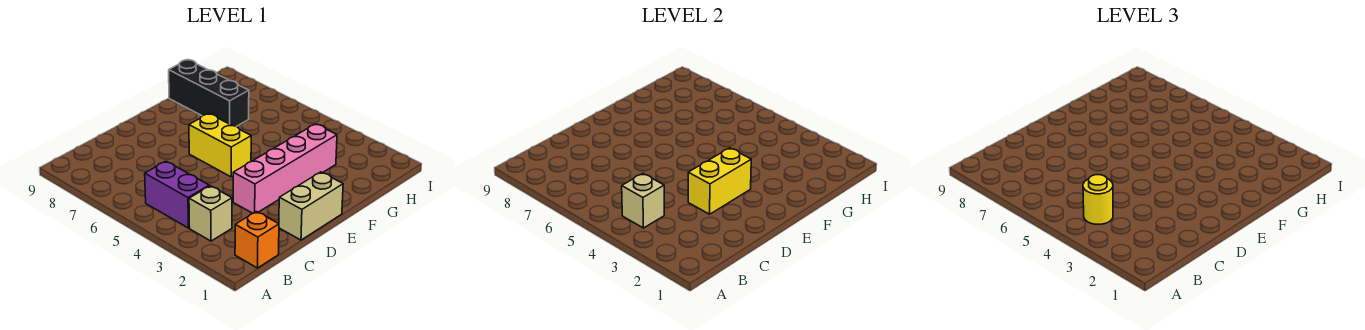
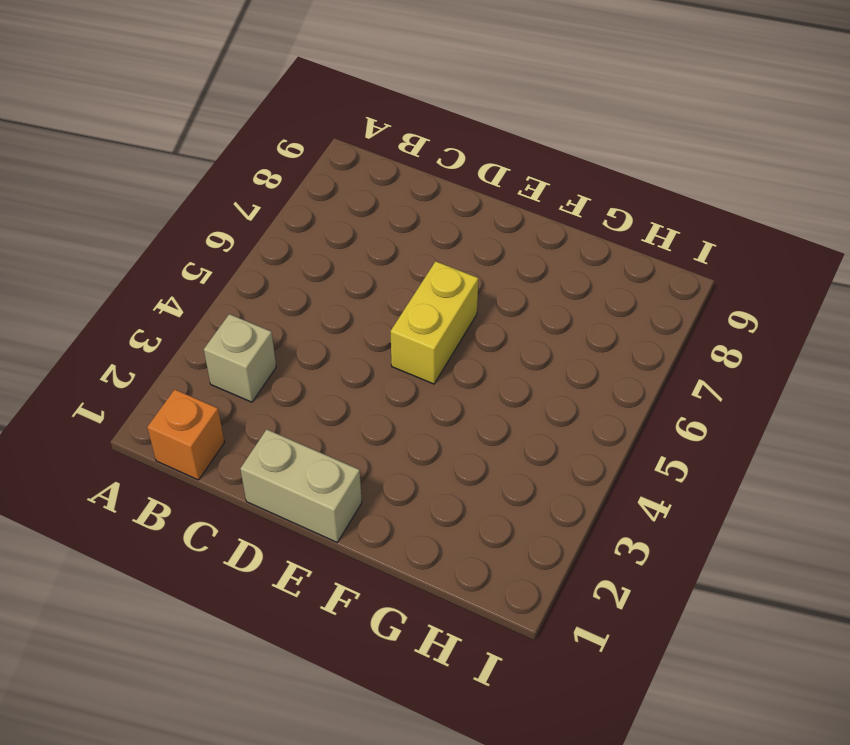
none -> purple brick B4:B5 level 1
none -> pink brick D3:G3 level 1

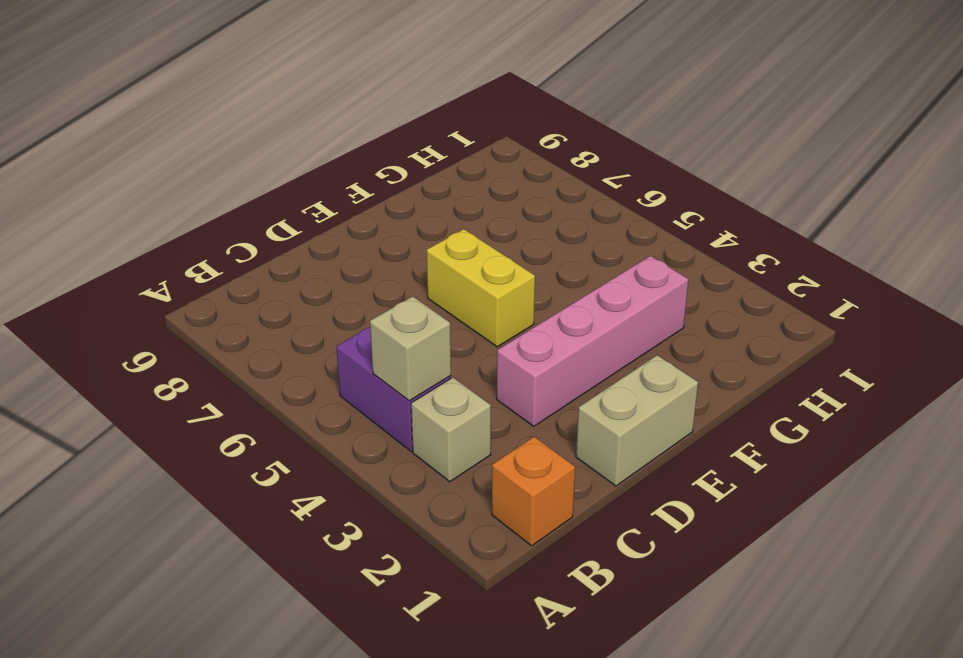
none -> black brick G7:G9 level 1
none -> yellow brick D3:E3 level 2

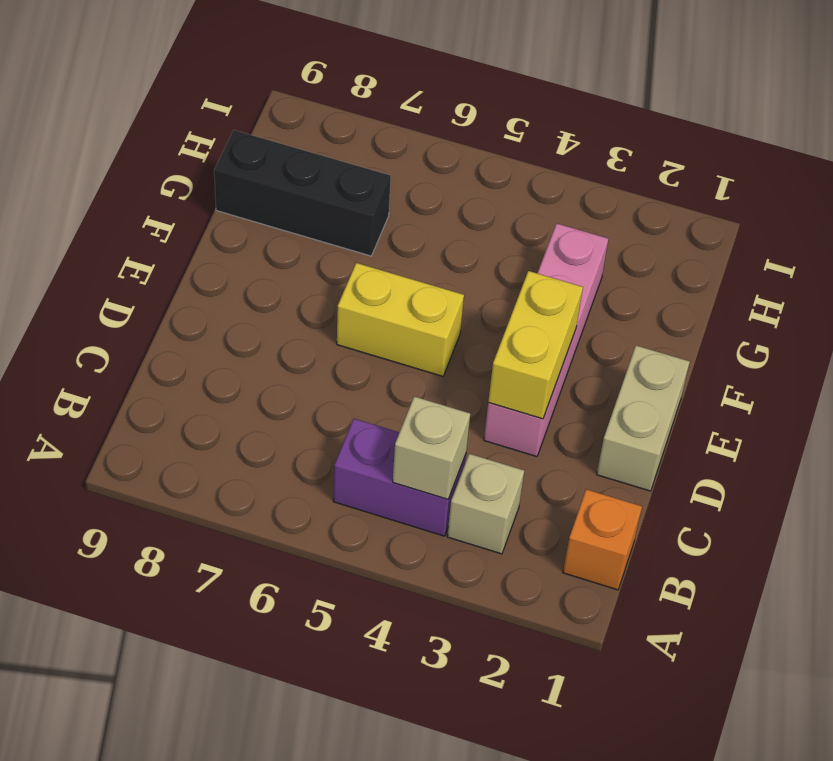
none -> yellow round brick B4 level 3

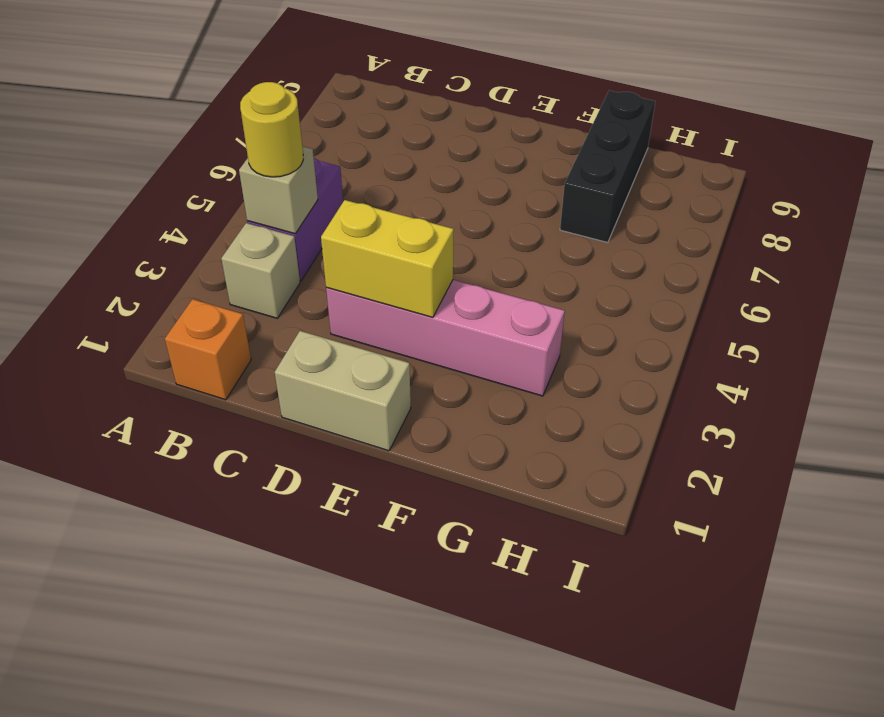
none -> yellow brick E5:E6 level 1

